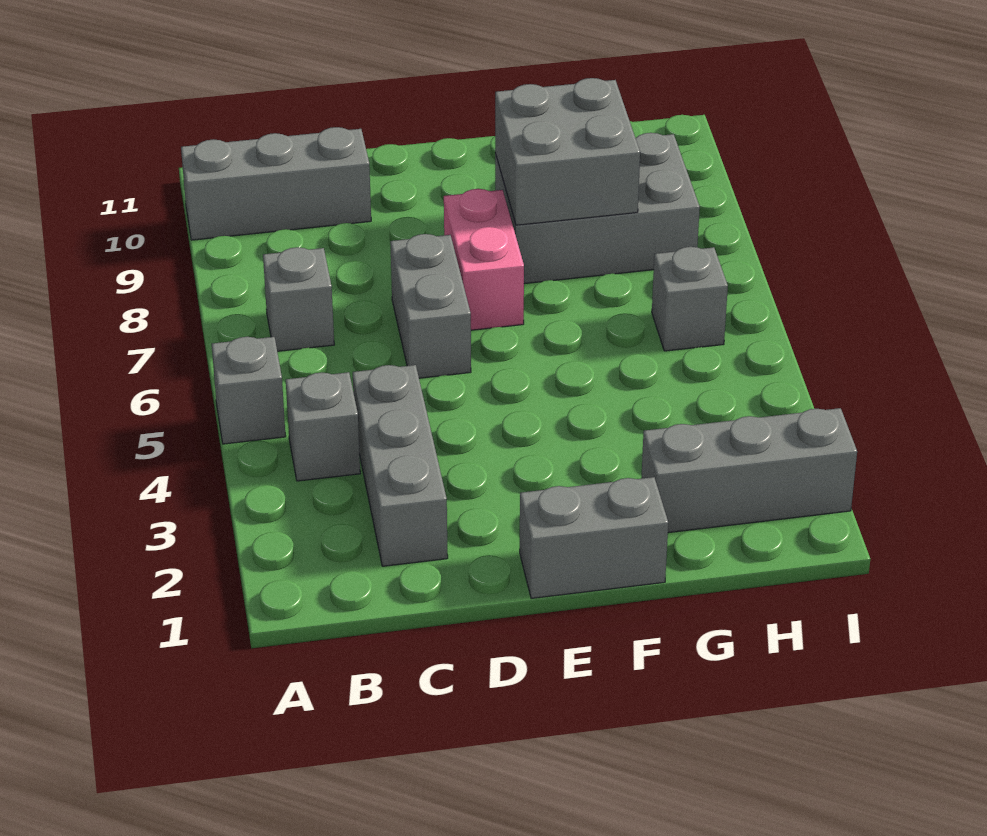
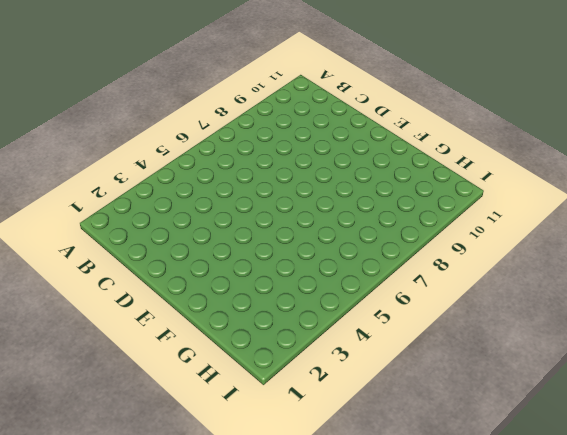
none -> grey brick A5 level 1
none -> grey brick A10:C10 level 1
none -> grey brick B4 level 1

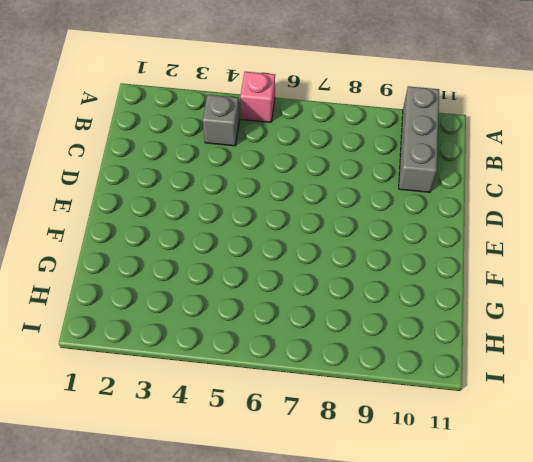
pink brick A5 level 1 -> grey brick A5 level 1
none -> grey brick B7 level 1
none -> grey brick C2:C4 level 1
none -> grey brick D6:D7 level 1

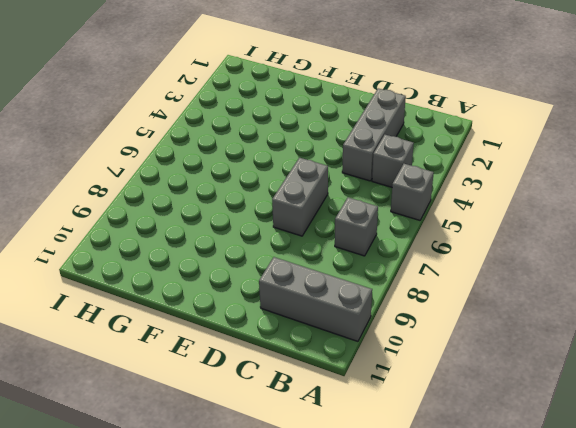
none -> grey brick E1:F1 level 1
none -> pink brick E7:E8 level 1
none -> grey brick F8:H9 level 1

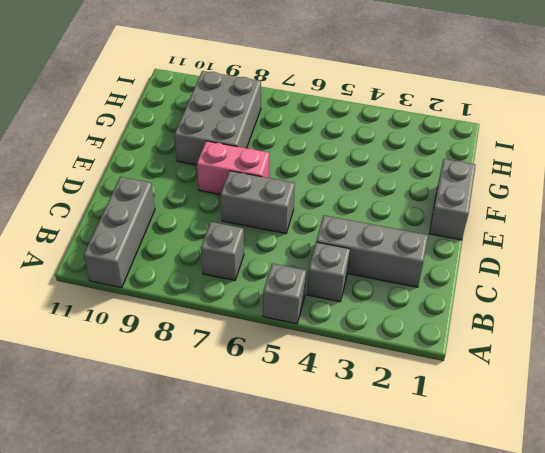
none -> grey brick G2:I2 level 1
none -> grey brick H6 level 1
none -> grey brick F8:G9 level 2

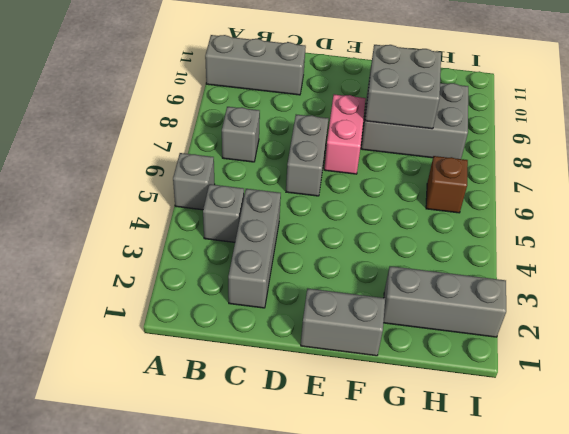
brown brick H6 level 1 -> grey brick H6 level 1

